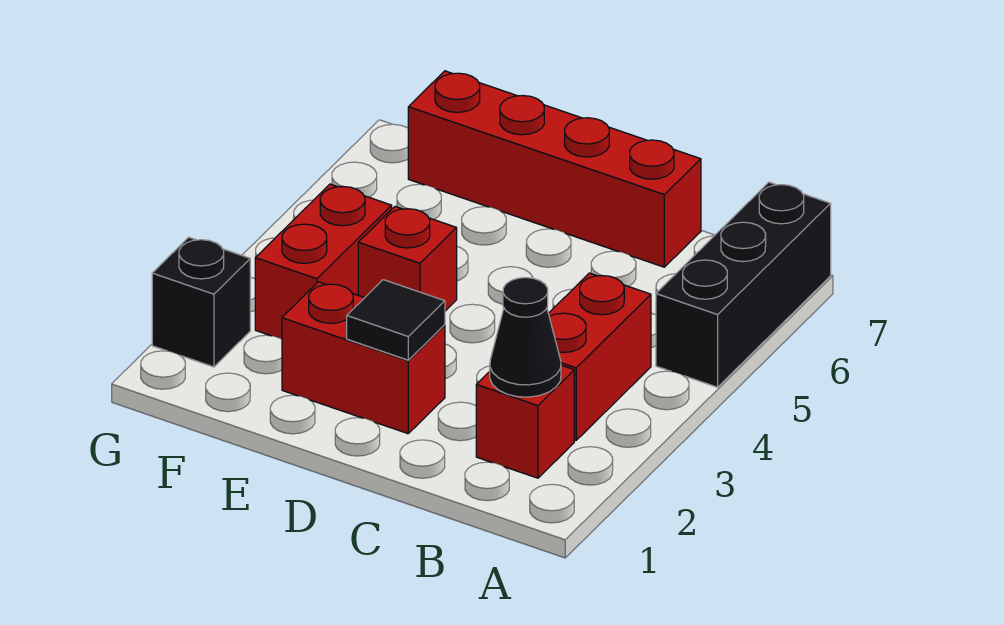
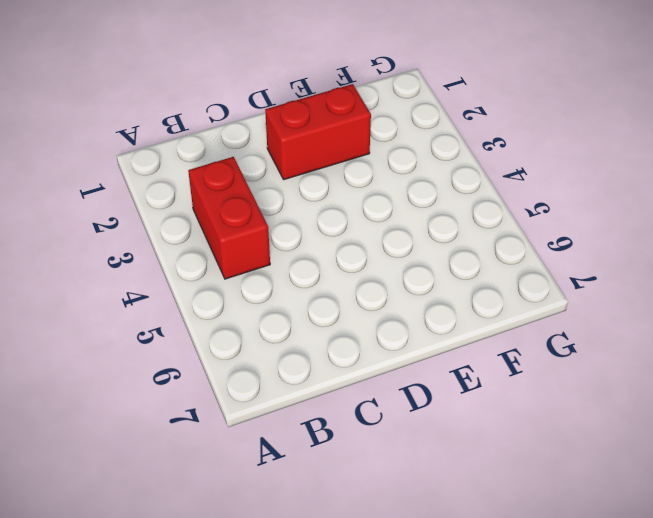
none -> black brick A5:A7 level 1
none -> red brick B2 level 1

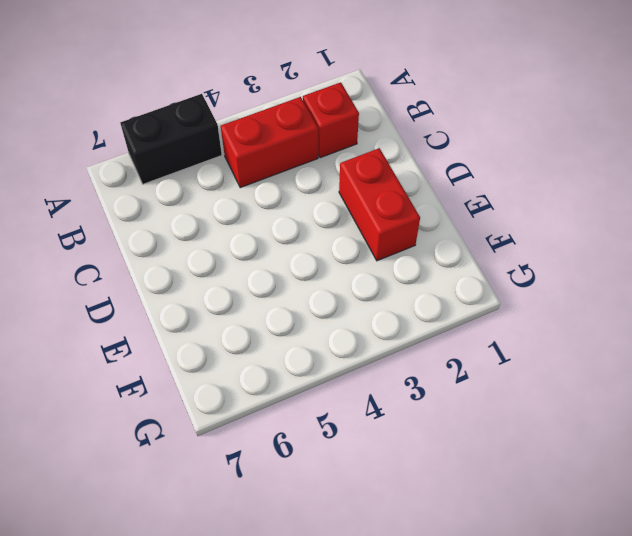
black brick A5:A6 level 1 -> black brick A5:A7 level 1
none -> red brick C7:F7 level 1
none -> red brick E4 level 1

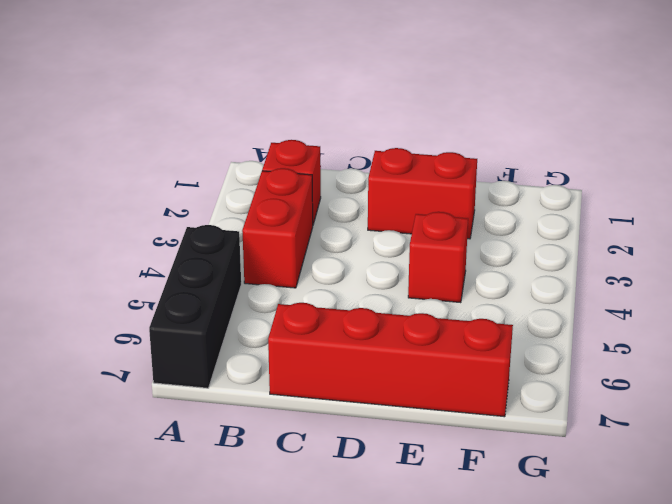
none -> red brick F3:F4 level 1
none -> black brick G2 level 1

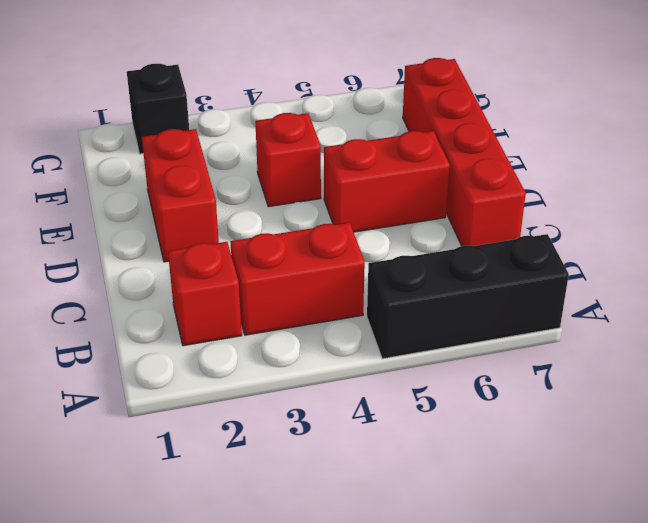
red brick D5:D6 level 1 -> red brick F3:F4 level 1
none -> black cone B2 level 2
none -> black tile D2 level 2

